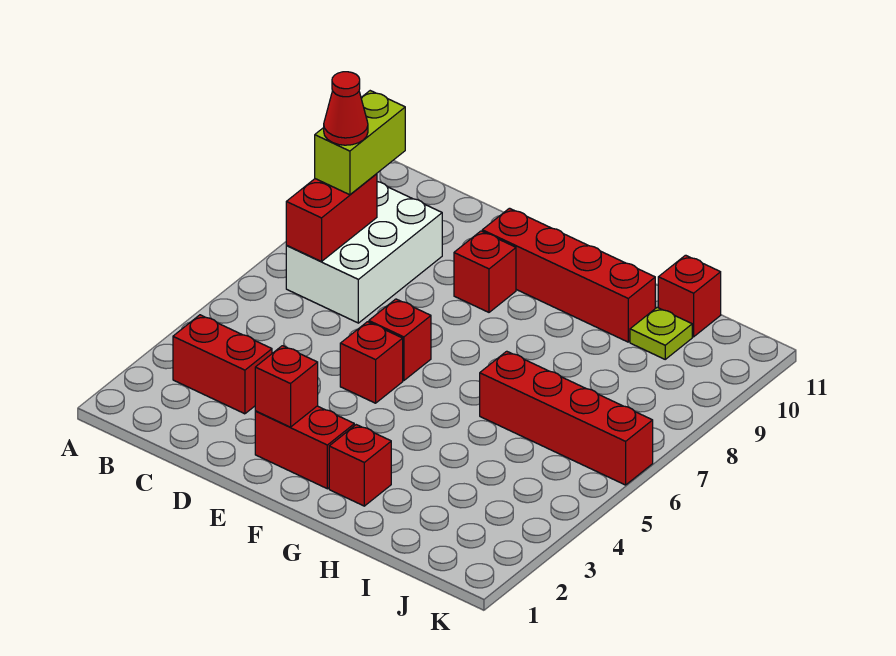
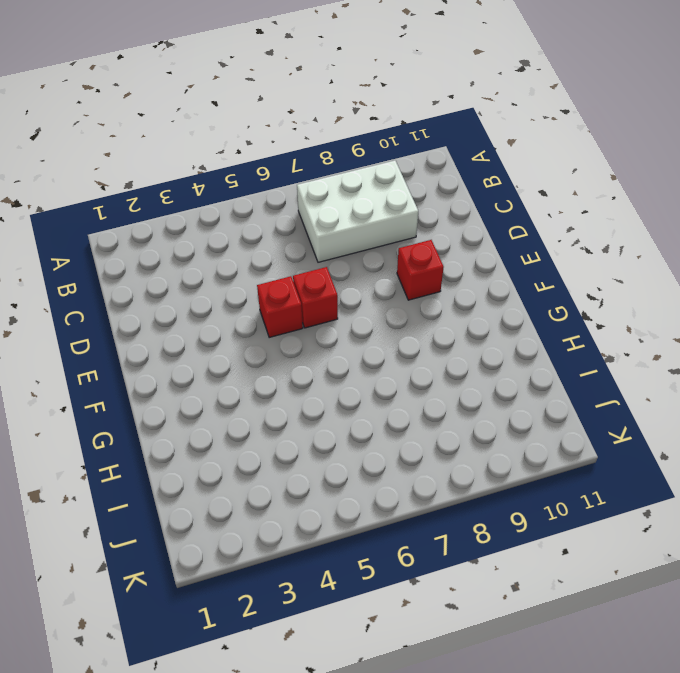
none -> red brick B3:C3 level 1
none -> red brick E2:F2 level 1
none -> red brick E10:H10 level 1

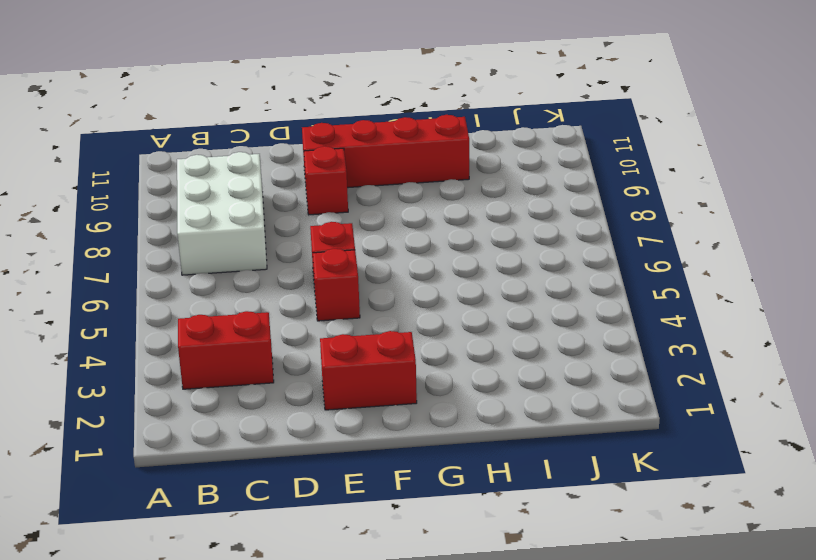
none -> red brick G2 level 1
none -> red brick H6:K6 level 1
none -> lime plate I10 level 1

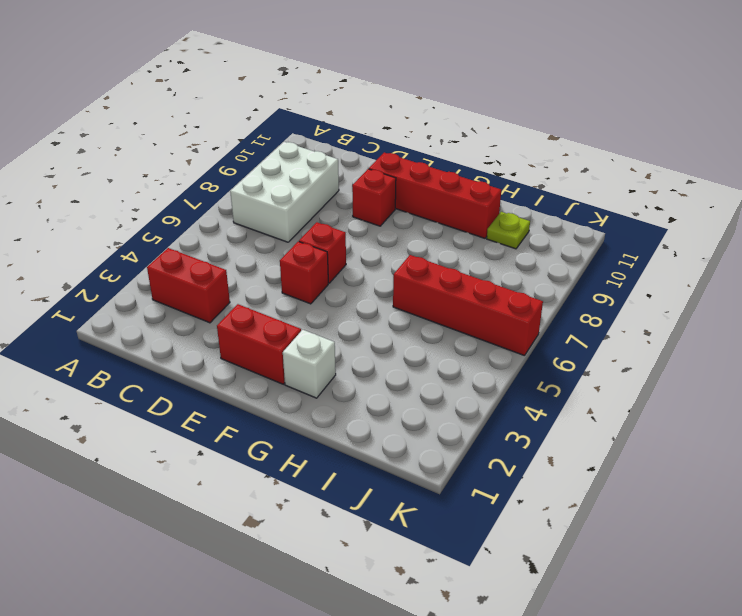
white brick G2 level 1 -> red brick G2 level 1
none -> red brick I11 level 1
none -> red brick B7:B8 level 2
none -> red brick E2 level 2

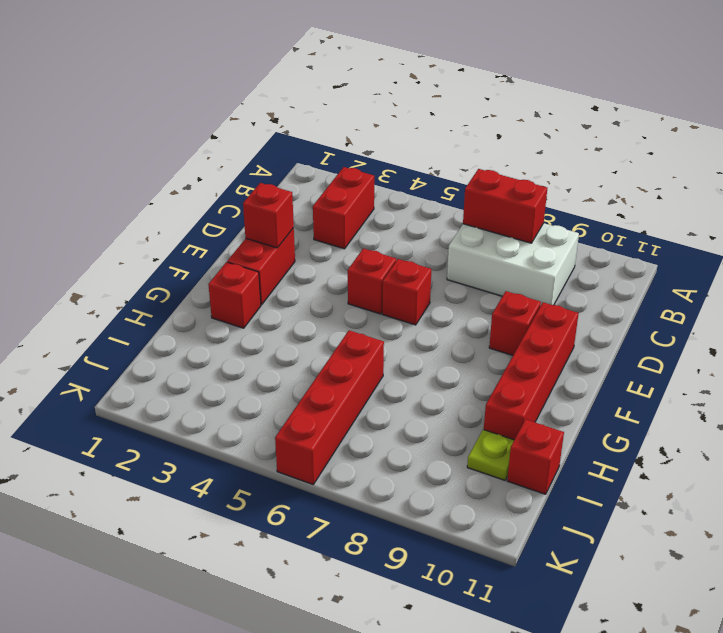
none -> lime brick B8:B9 level 3
none -> red cone B8 level 4

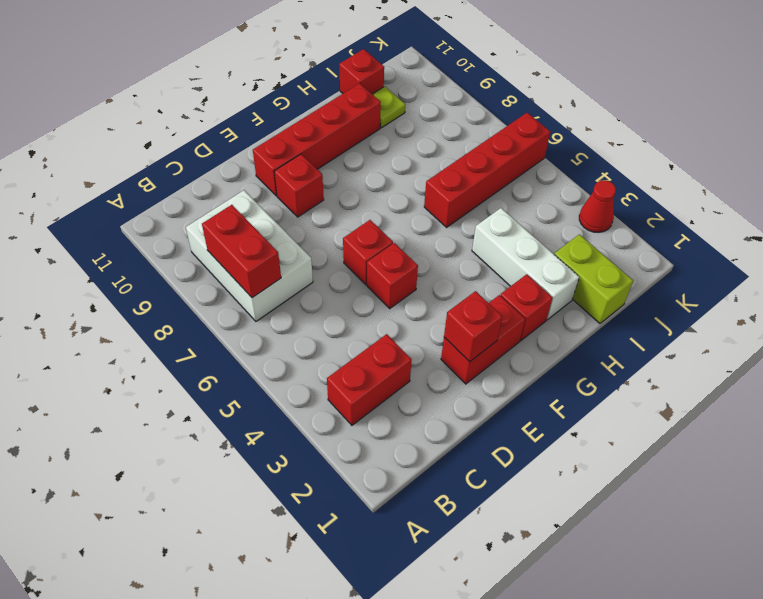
white brick H2:H4 level 1 -> none
lime brick I1:I2 level 1 -> lime brick B8:B9 level 3
red cone K3 level 1 -> red cone B8 level 4

